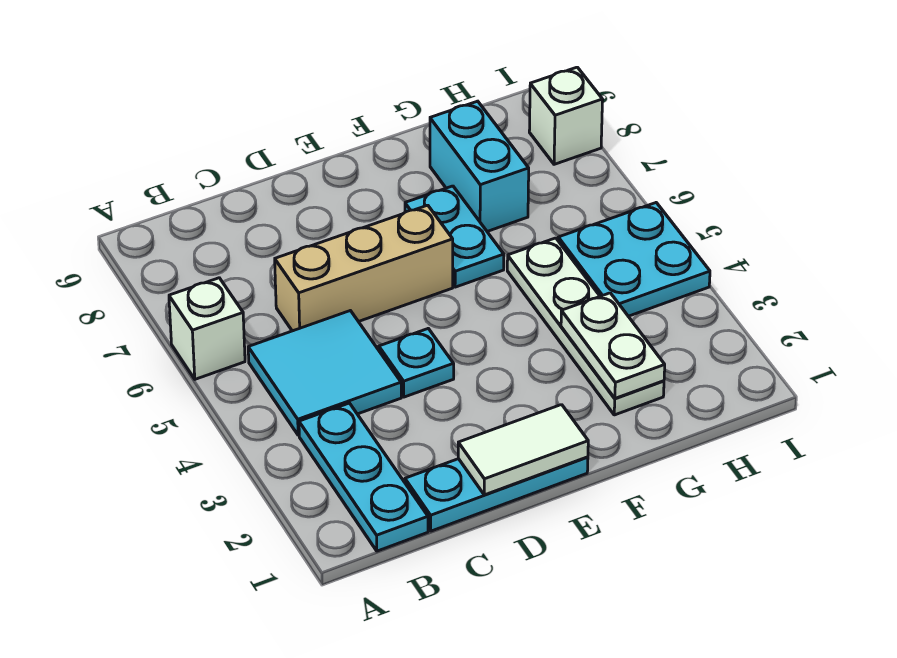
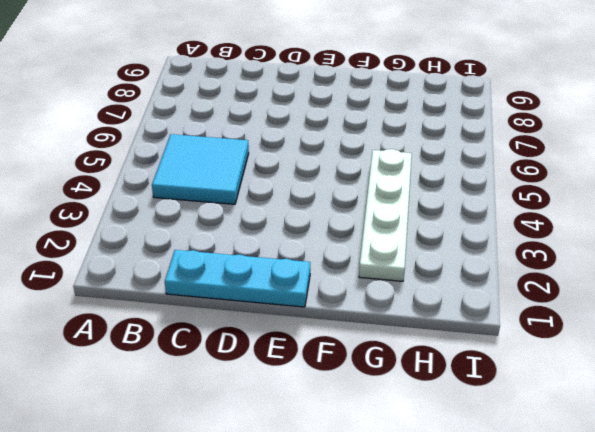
none -> white brick A6 level 1
none -> cyan plate B1:B3 level 1
none -> tan brick C6:E6 level 1

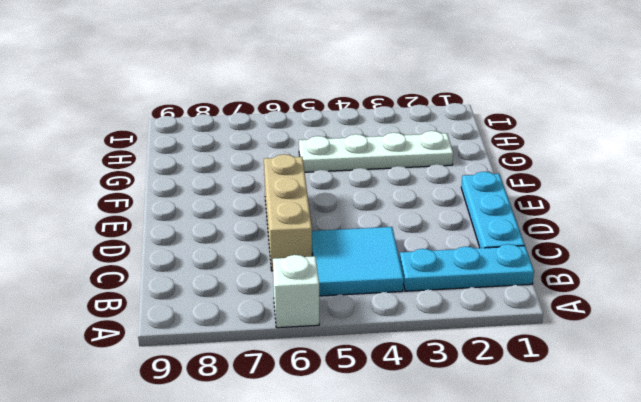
none -> cyan plate D4 level 1
none -> cyan plate F6:F7 level 1
none -> cyan brick G7:G8 level 1

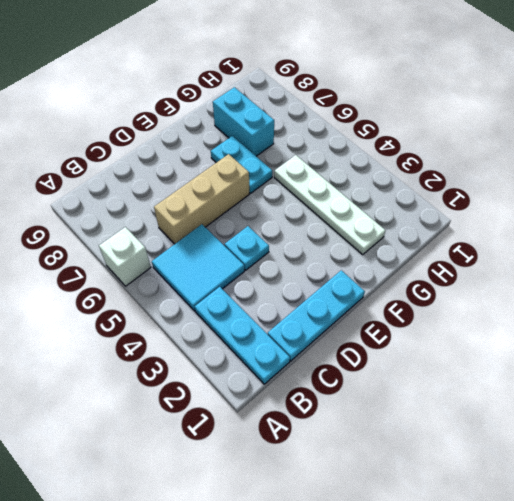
none -> cyan plate H4:I5 level 1
none -> white brick I8 level 1
none -> white tile D1:E1 level 2

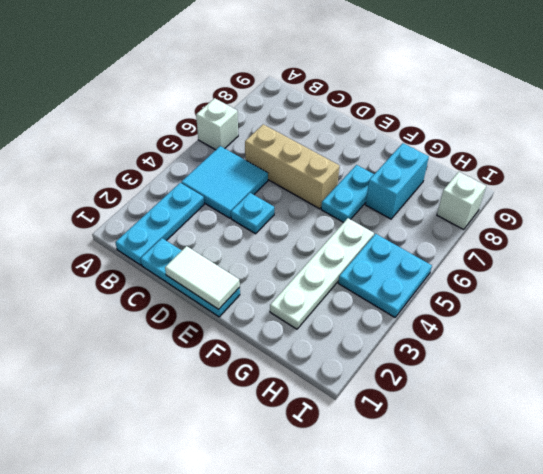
none -> white plate G2:G3 level 2

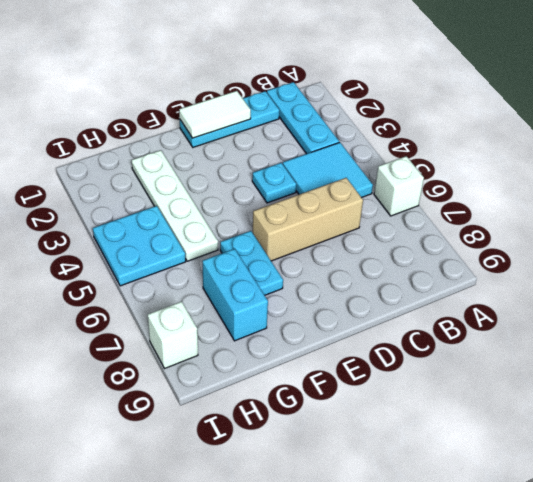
none -> white plate G2:G3 level 2

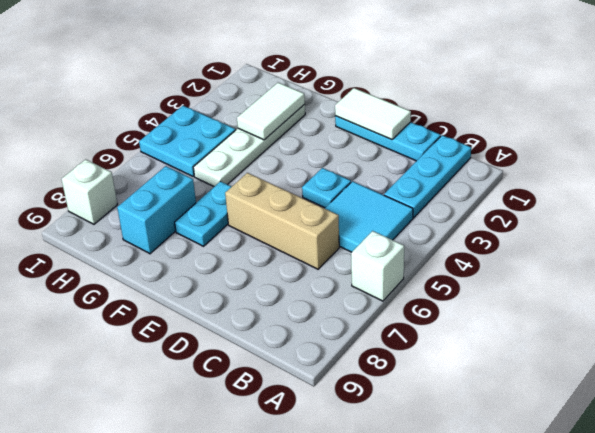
white tile G2:G3 level 2 -> white plate G2:G3 level 2

